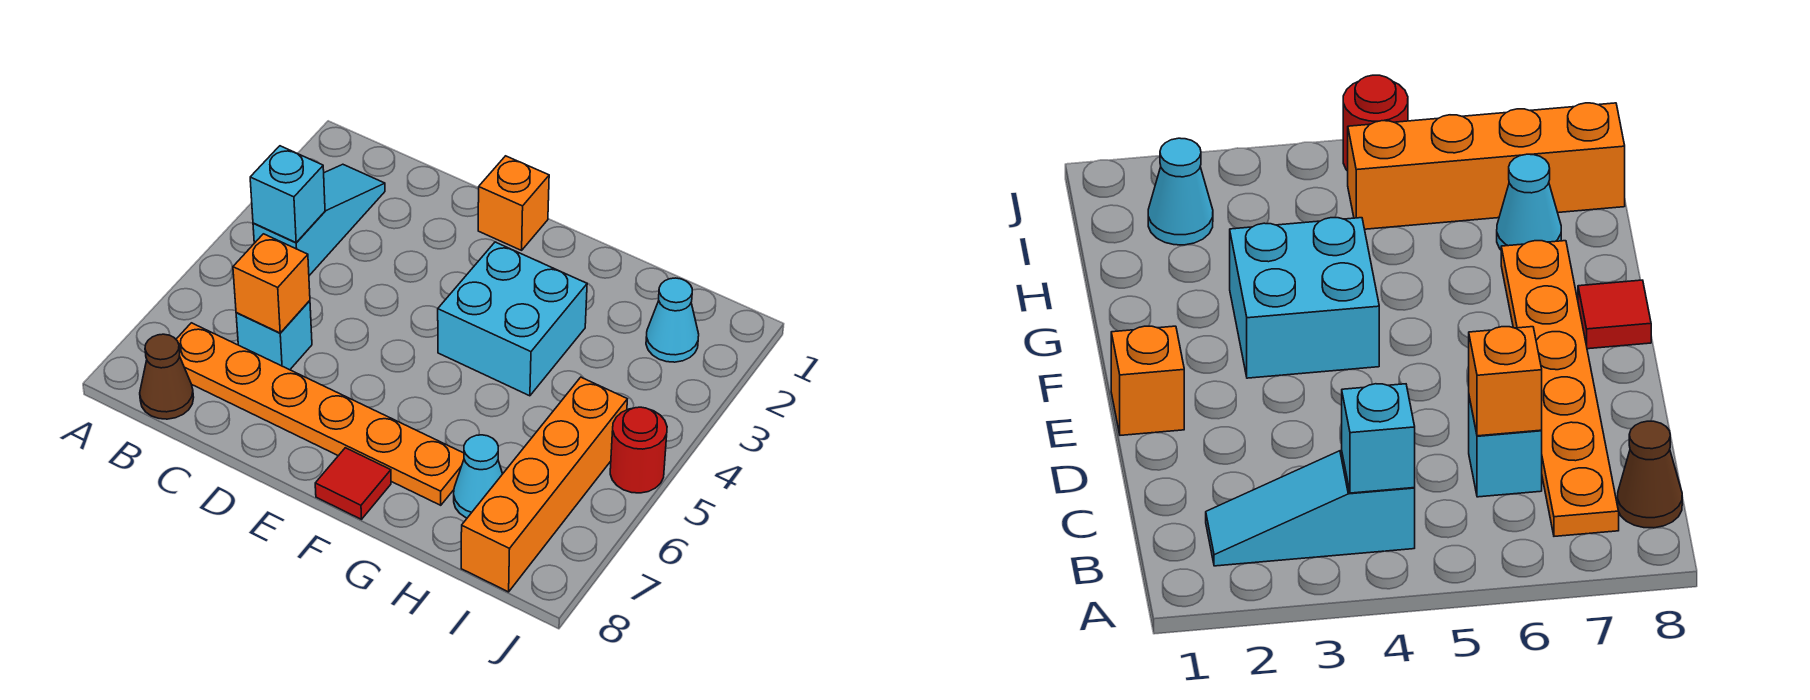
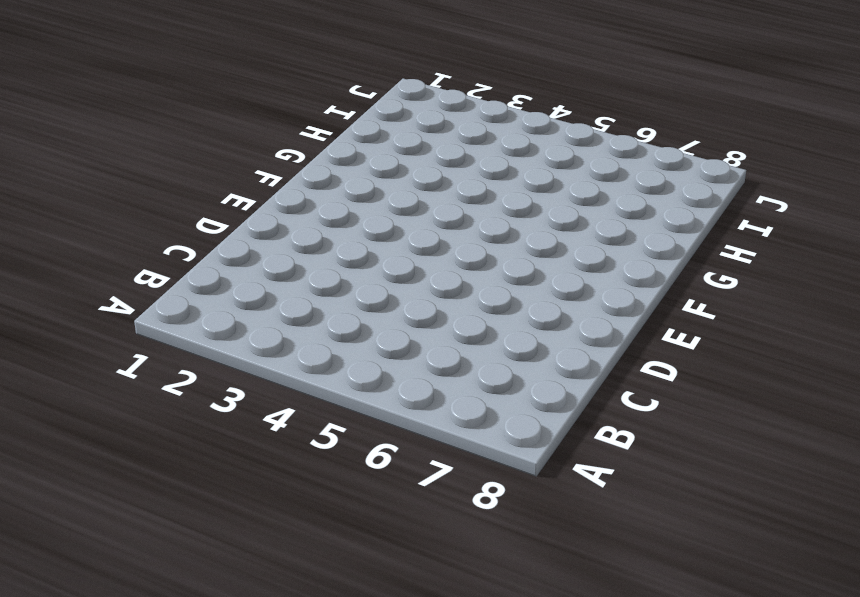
none -> cyan slope B2:B4 level 1 top 4
none -> orange plate B7:G7 level 1
none -> brown cone B8 level 1

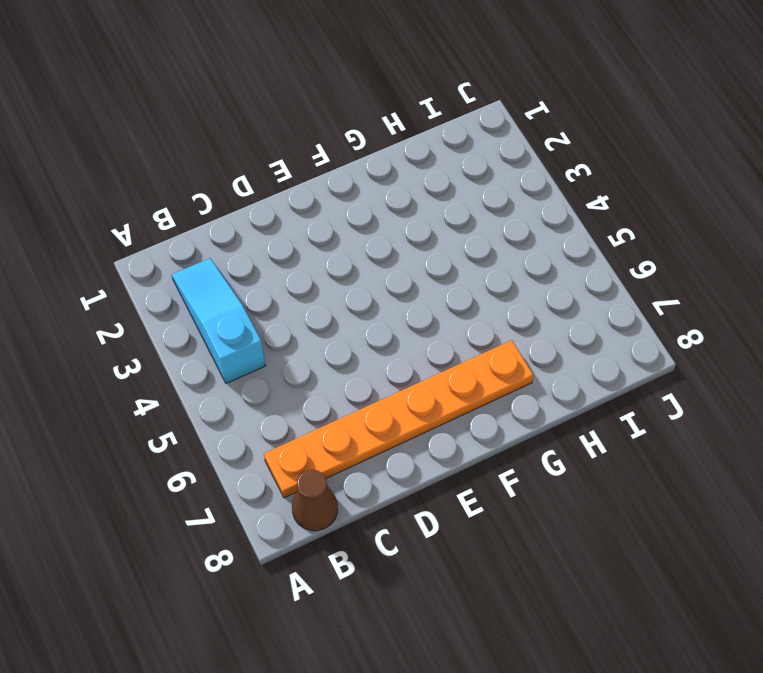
none -> cyan brick C6 level 1
none -> orange brick E1 level 1
none -> cyan brick F3:G4 level 1

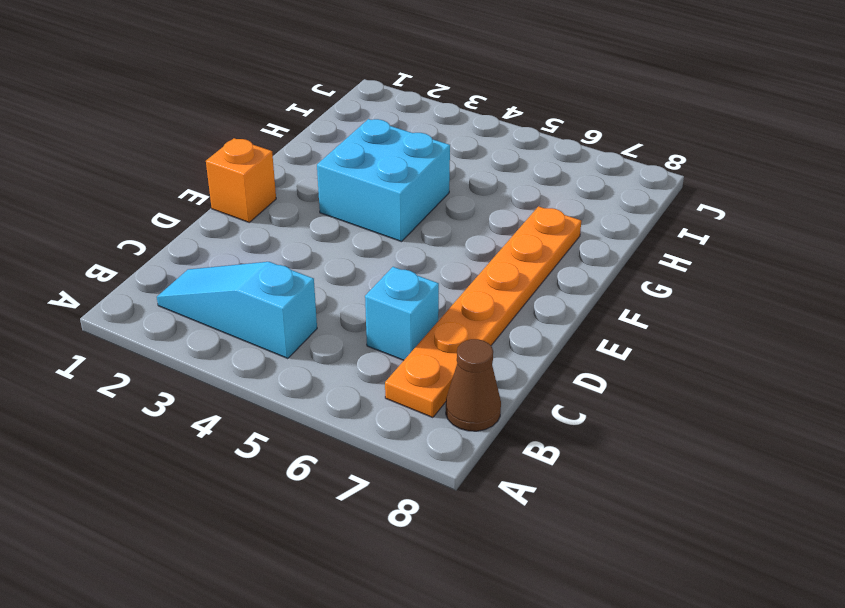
none -> red tile F8 level 1
none -> cyan cone H7 level 1
none -> cyan cone I2 level 1

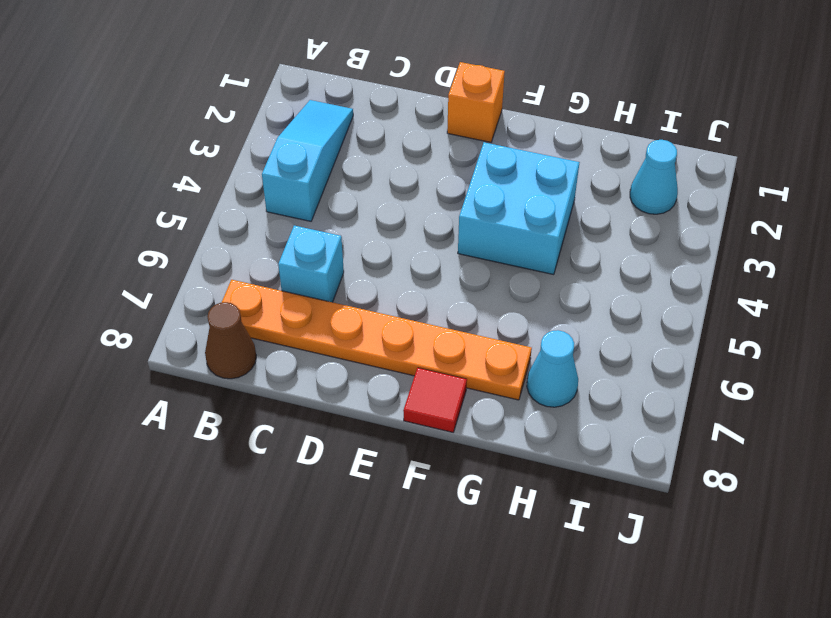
none -> orange brick I5:I8 level 1
none -> red round brick J5 level 1
none -> cyan brick B4 level 2

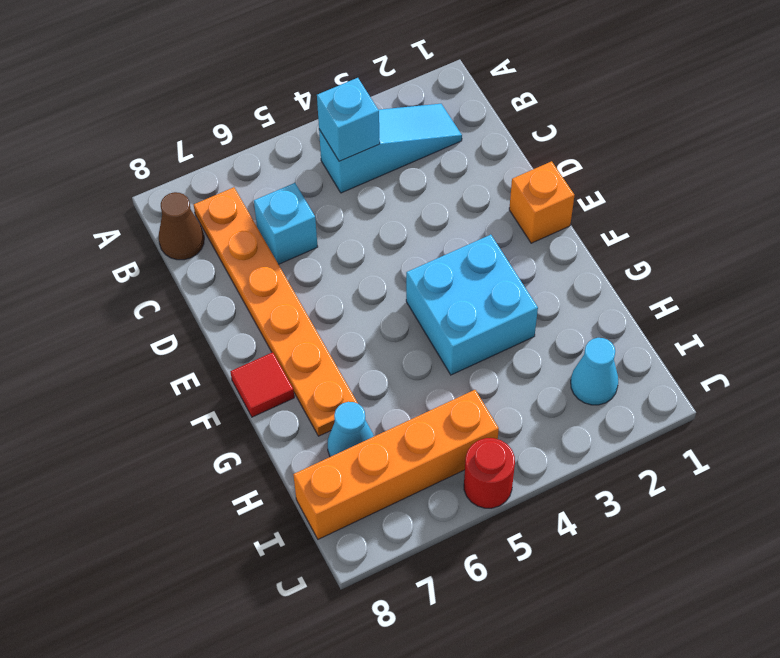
none -> orange brick C6 level 2

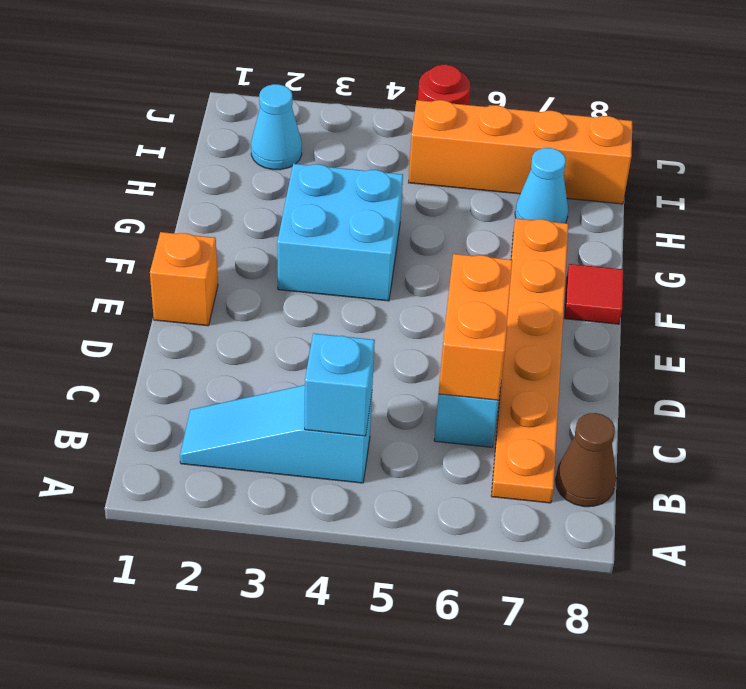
orange brick C6:D6 level 2 -> orange brick C6 level 2

